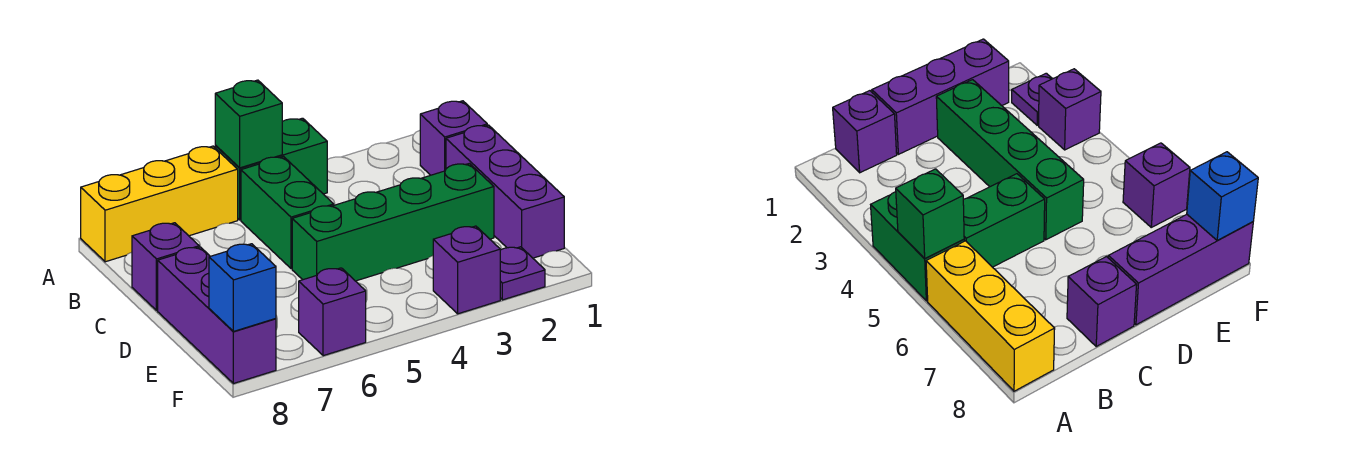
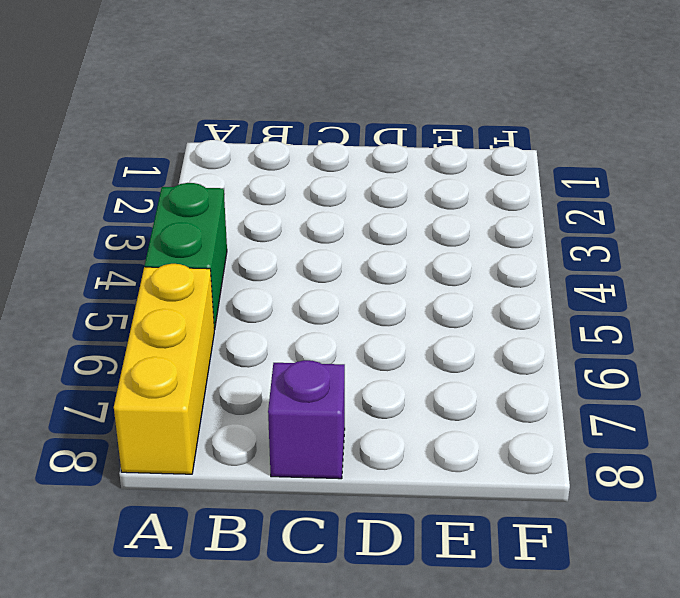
none -> purple brick B1 level 1
none -> green brick B5:C5 level 1
none -> purple brick C1:E1 level 1

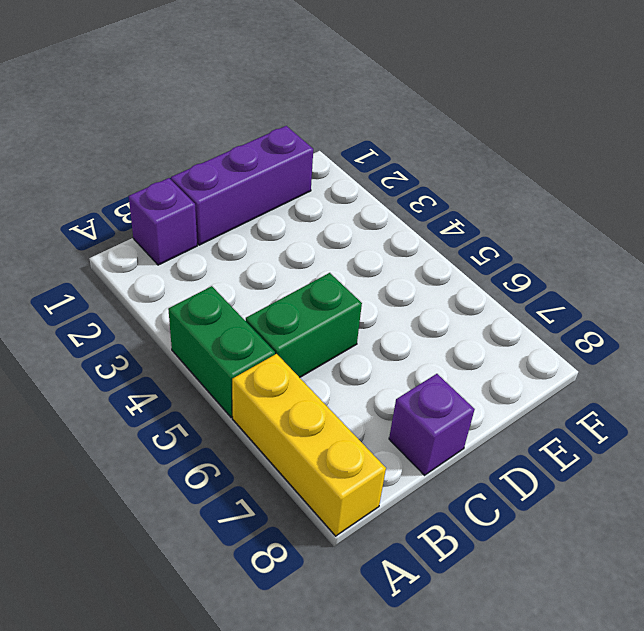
none -> green brick D2:D5 level 1
none -> purple brick D8:F8 level 1
none -> purple plate F2 level 1

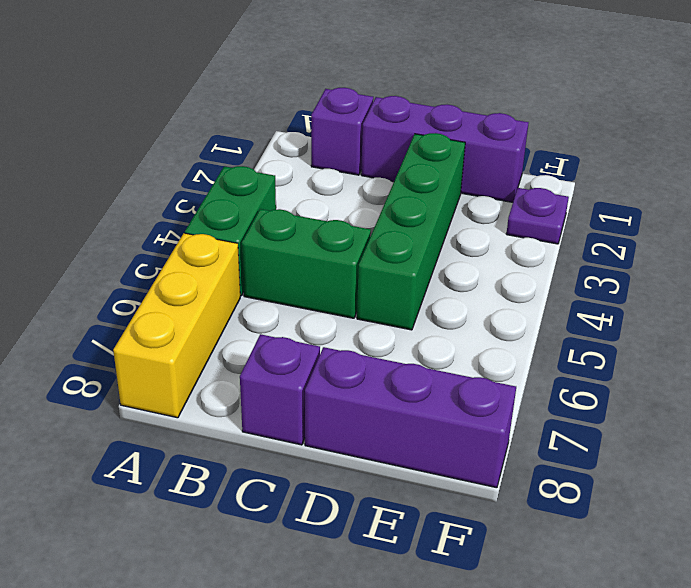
none -> purple brick F3 level 1
none -> purple brick F6 level 1
none -> green brick A5 level 2

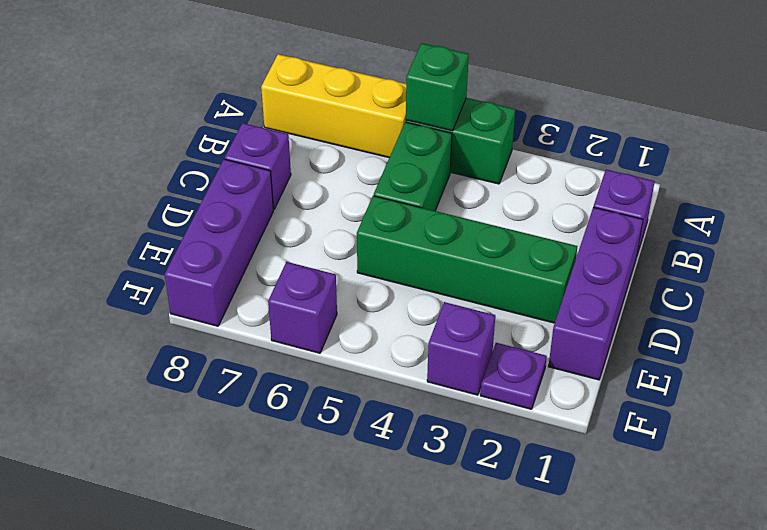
none -> blue brick F8 level 2

